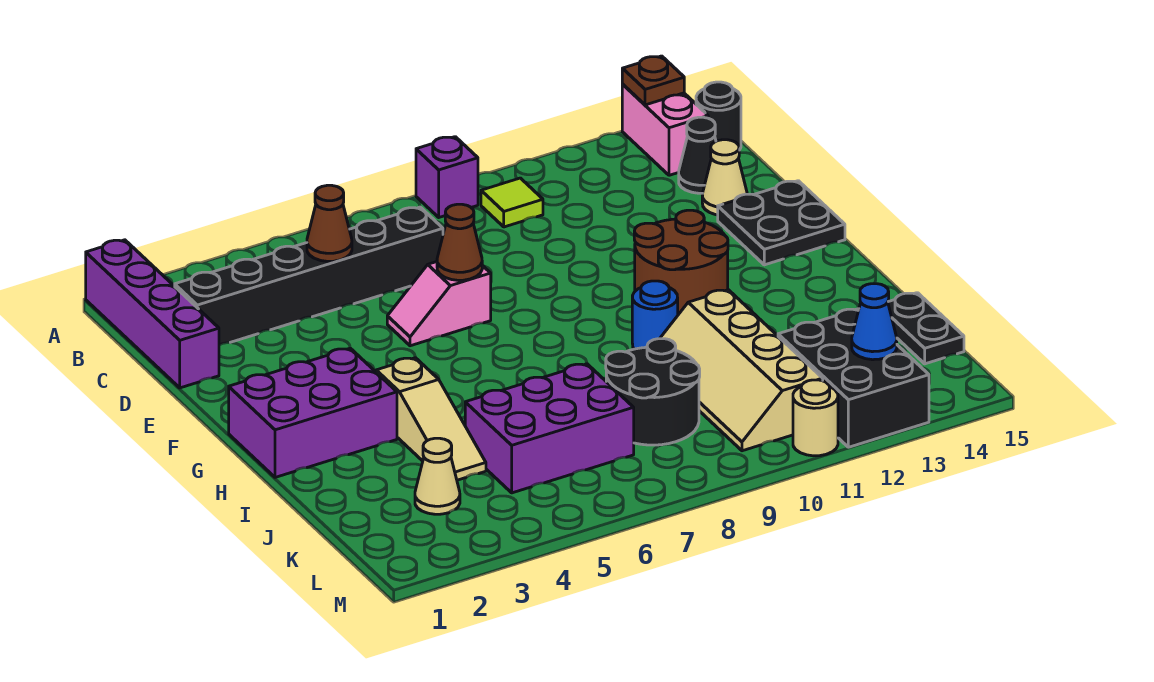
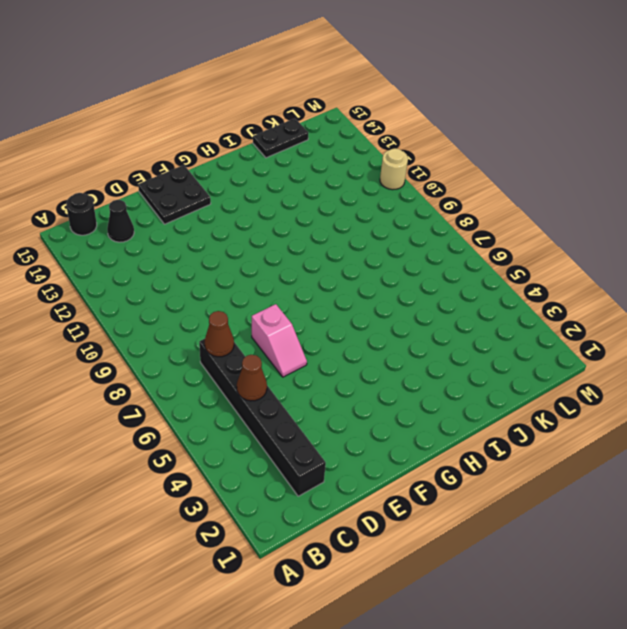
brown cone C7 level 2 -> brown cone E7 level 2
none -> purple brick A1:D1 level 1
none -> purple brick A9 level 1
none -> pink brick A14:B14 level 1

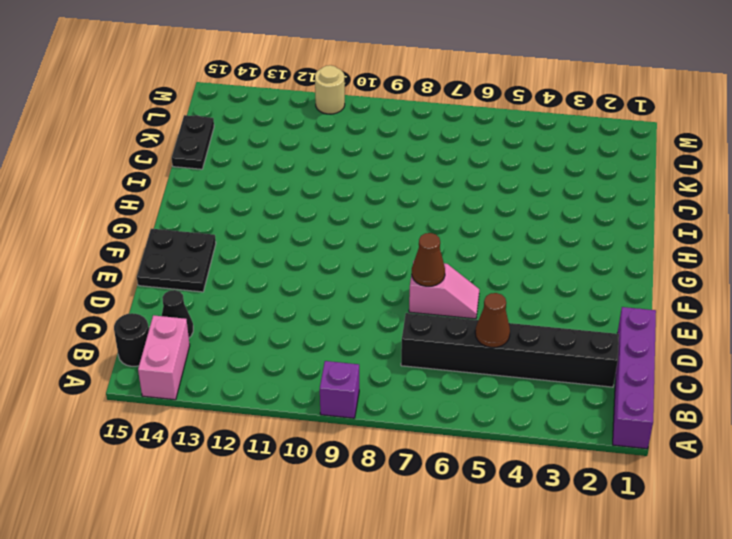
none -> lime tile B10 level 1
none -> tan cone D14 level 1
none -> brown round brick F11:G12 level 1

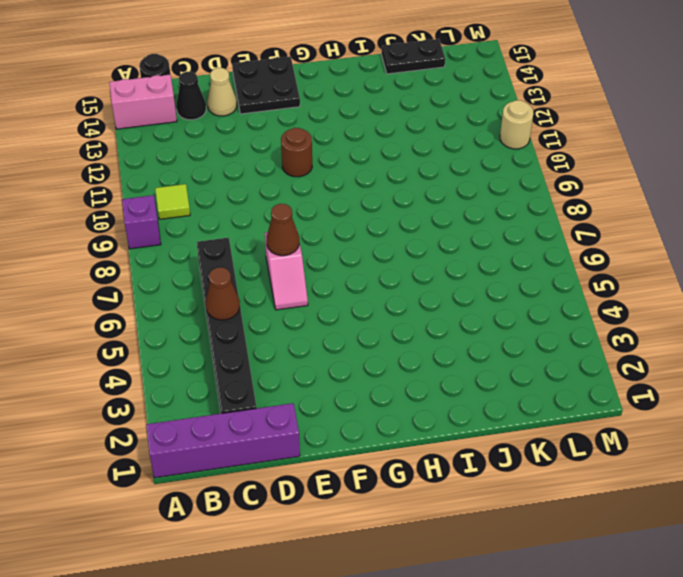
brown round brick F11 level 1 -> brown round brick F11:G12 level 1
none -> purple brick G1:H3 level 1
none -> tan slope H4:J4 level 1 top H
none -> blue round brick H10 level 1

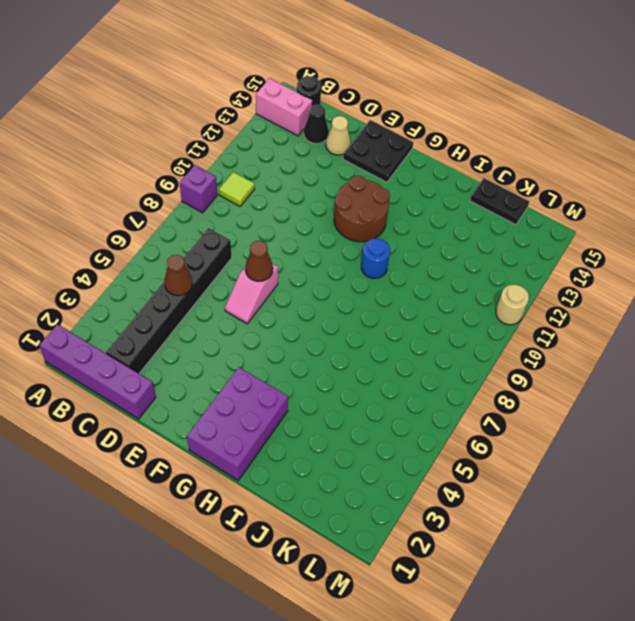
none -> tan slope H4:J4 level 1 top H
none -> tan slope I10:L11 level 1 top 11
none -> purple brick J5:K7 level 1

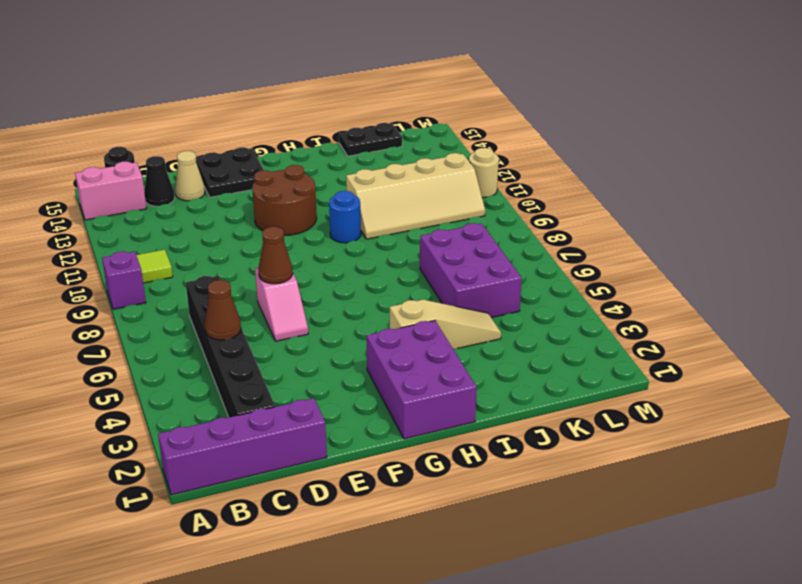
none -> black round brick J8:K9 level 1
none -> tan cone K3 level 1
none -> black brick K12:M13 level 1

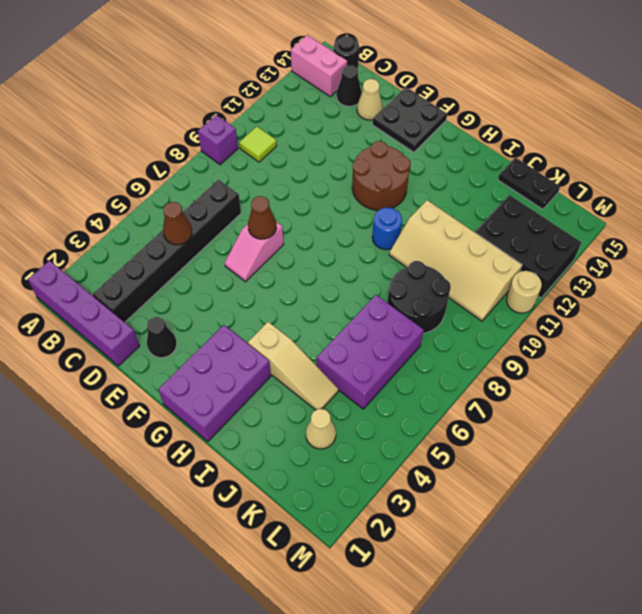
black cone E2 level 1 -> none
none -> brown plate A14 level 2
none -> blue cone L13 level 2

